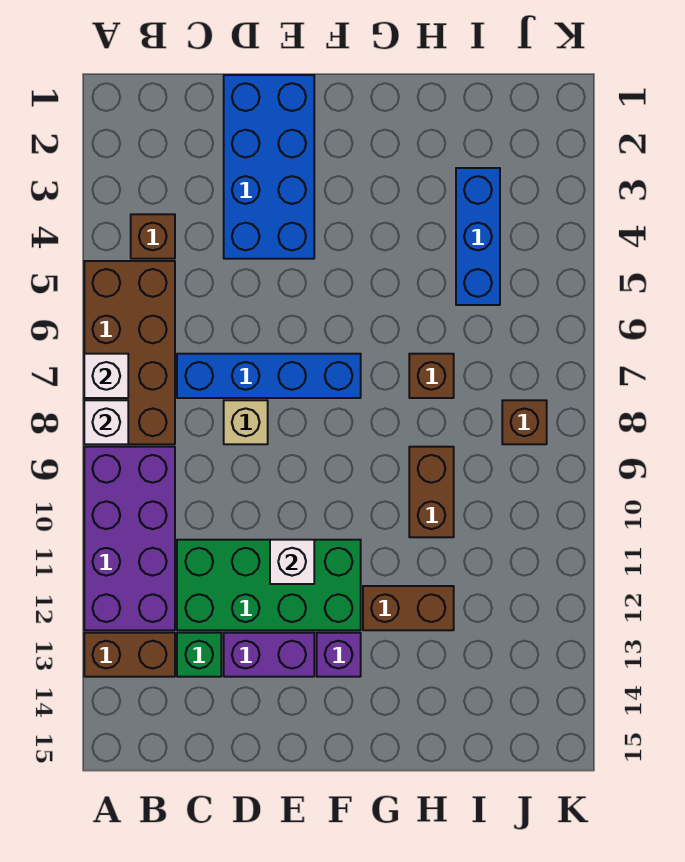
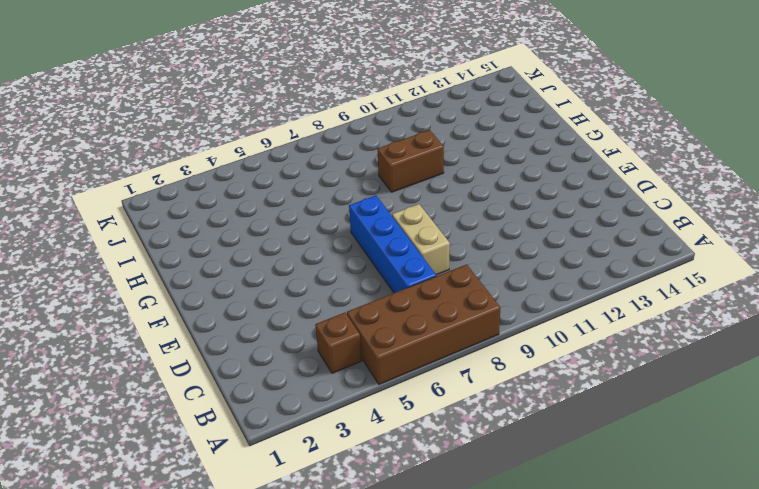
tan brick D8:E8 level 1 -> tan brick D8 level 1
none -> purple brick A9:B12 level 1
none -> brown brick A13:B13 level 1
none -> green brick C11:F12 level 1

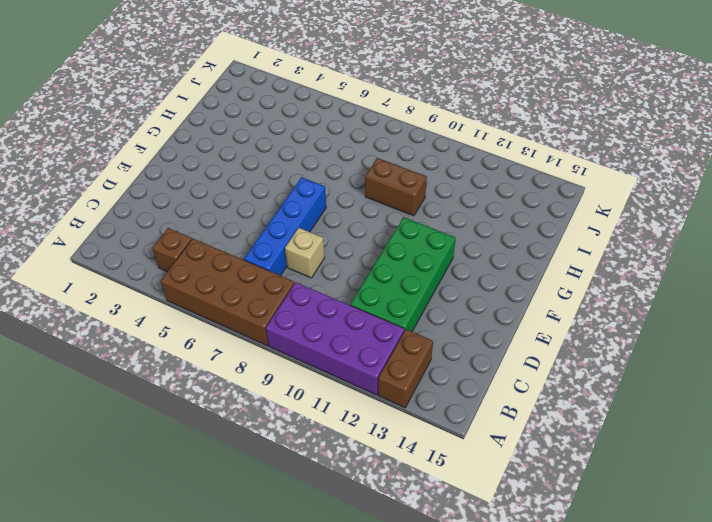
none -> green brick C13 level 1
none -> blue brick D1:E4 level 1
none -> purple brick D13:E13 level 1

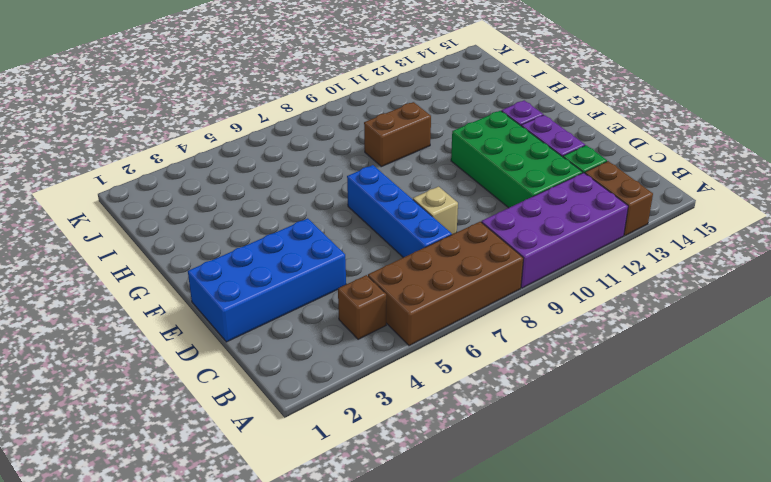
none -> brown brick G12:H12 level 1
none -> brown brick H7 level 1
none -> blue brick I3:I5 level 1

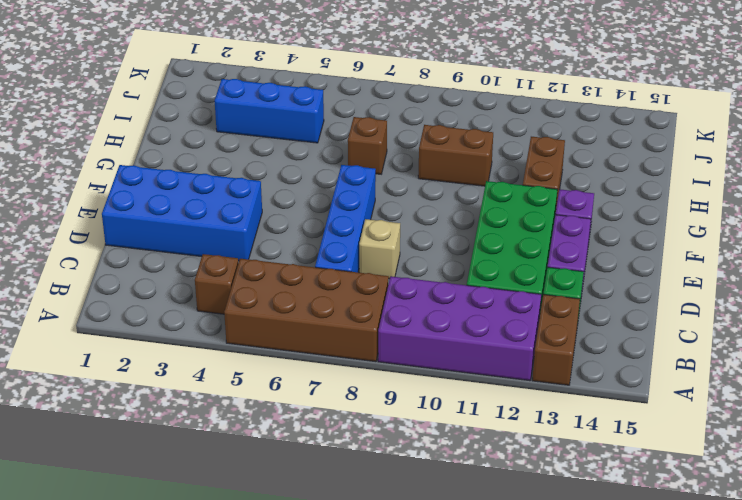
none -> brown brick J8 level 1
none -> white brick A7 level 2
none -> white brick A8 level 2

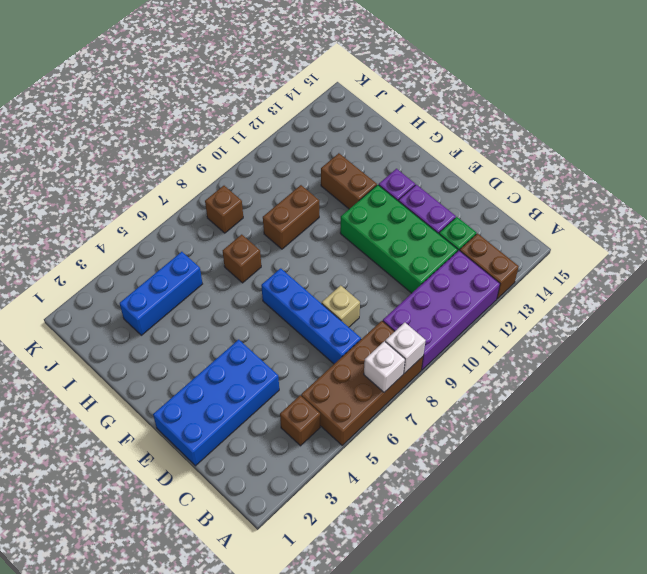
none -> white brick E11 level 2

